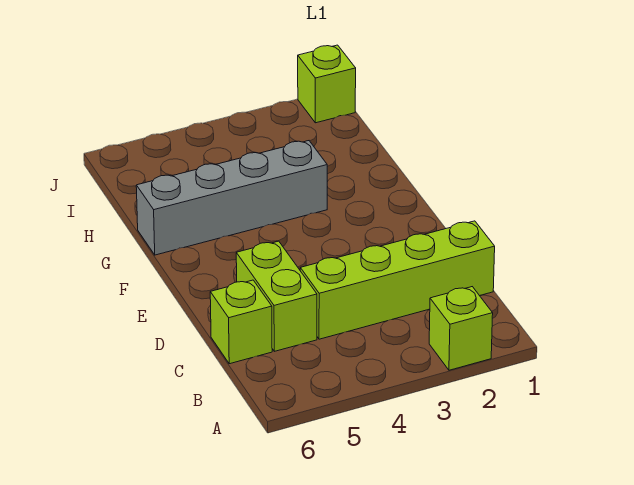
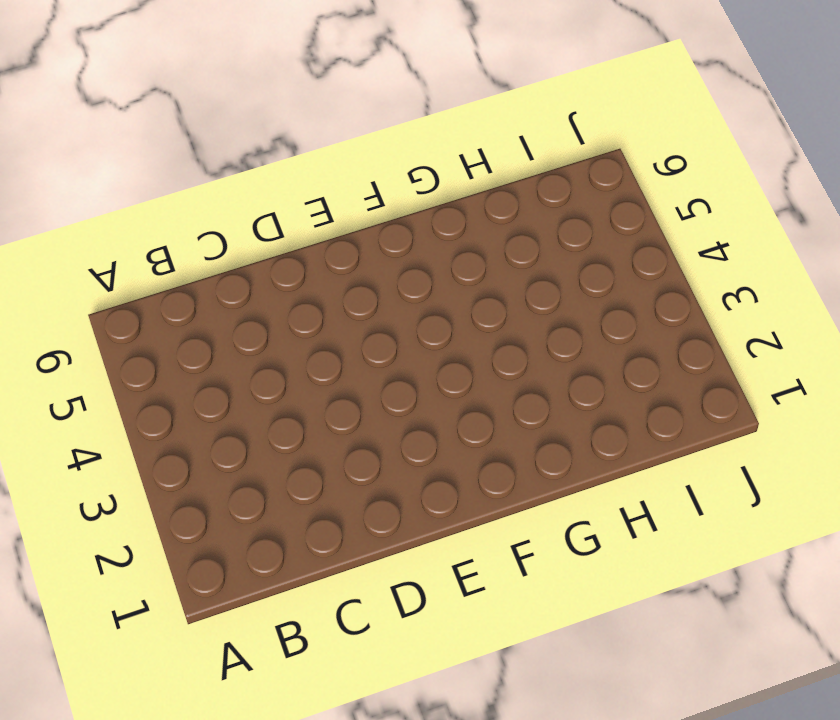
none -> lime brick A2 level 1
none -> lime brick C1:C4 level 1

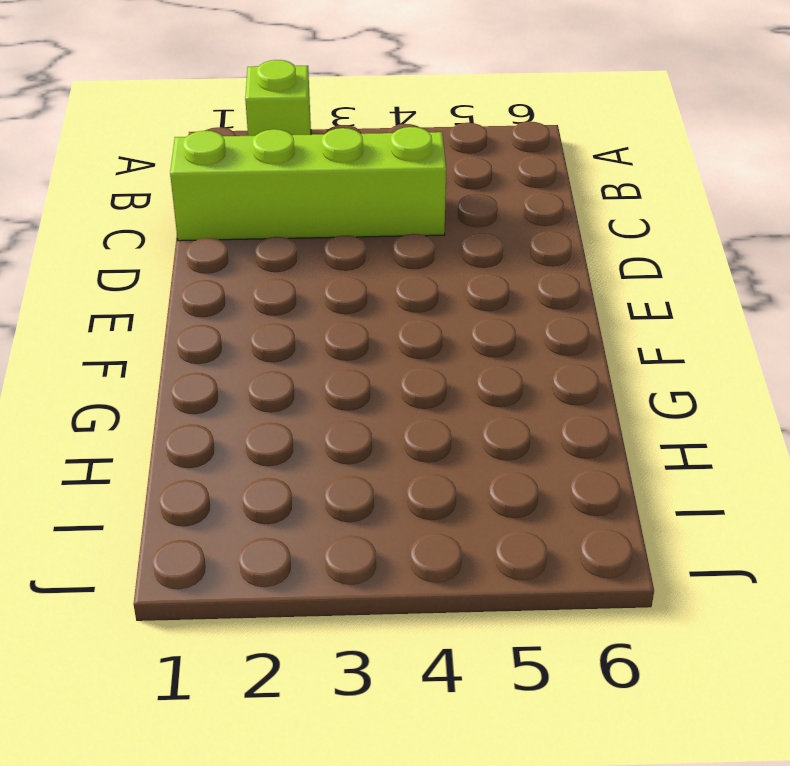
none -> lime brick C5:D5 level 1
none -> lime brick C6 level 1

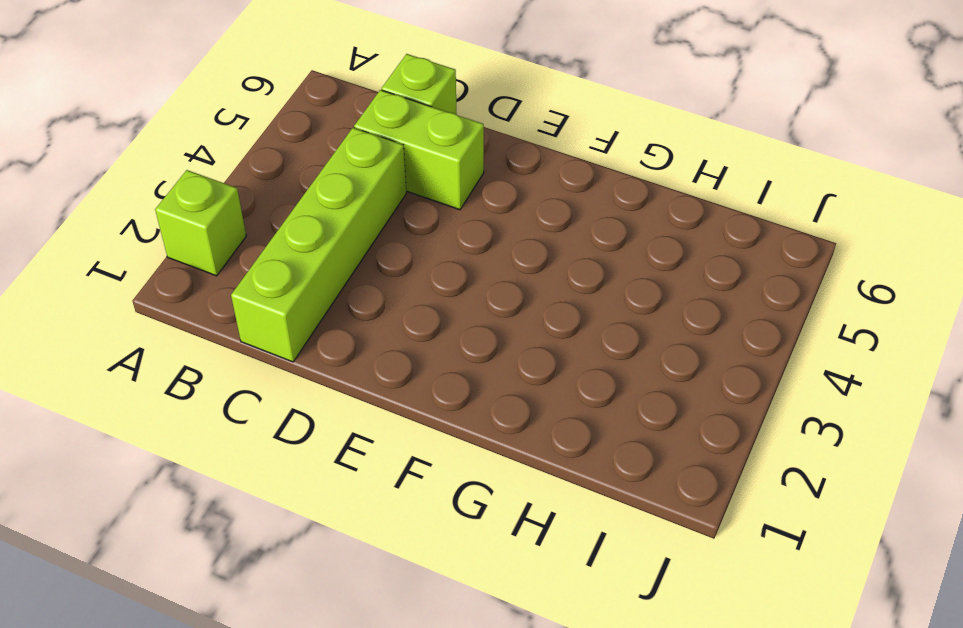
none -> grey brick G3:G6 level 1
none -> lime brick J1 level 1

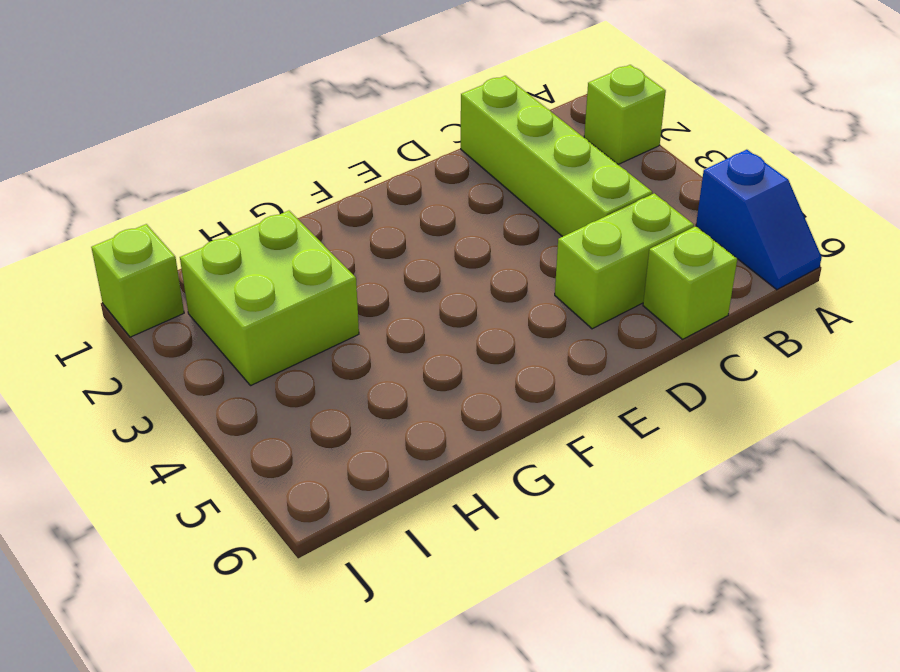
blue slope A5:A6 level 1 top 5 -> none
lime brick H2:I3 level 1 -> none
none -> grey brick G3:G6 level 1

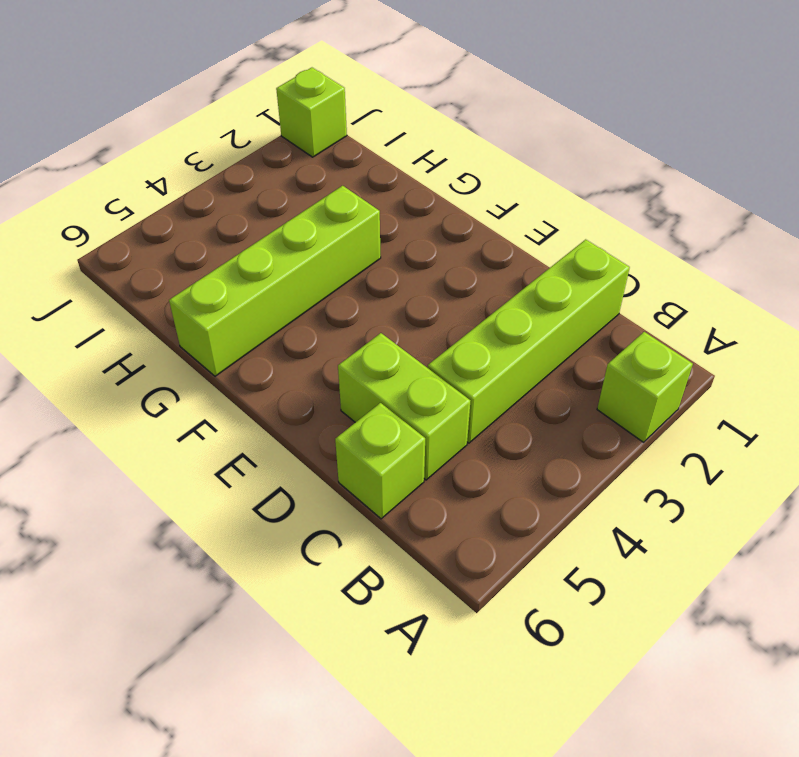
lime brick G3:G6 level 1 -> grey brick G3:G6 level 1

